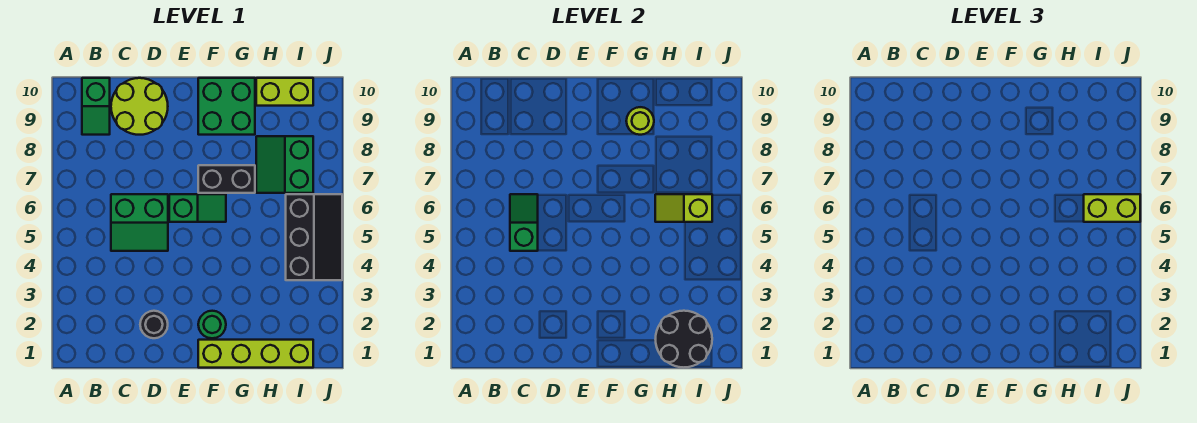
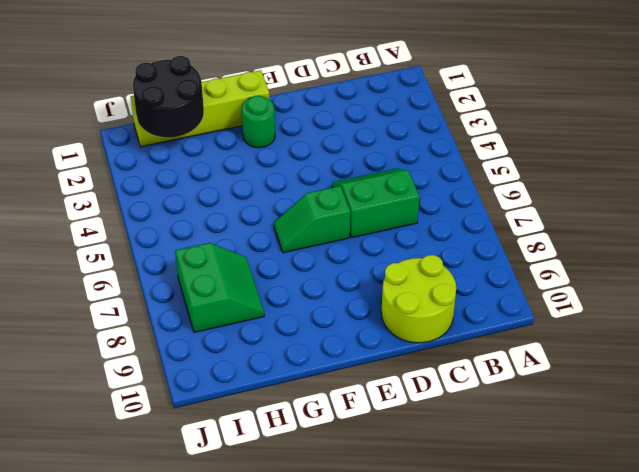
none -> green slope B9:B10 level 1 top 10
none -> black round brick D2 level 1
none -> black brick F7:G7 level 1

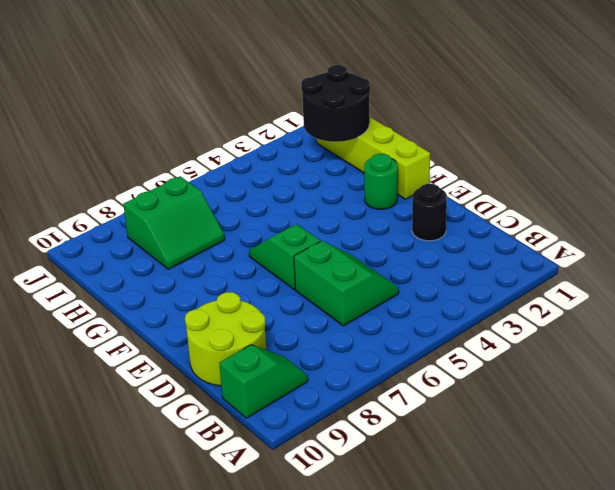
none -> black brick F7:G7 level 1
none -> green brick F9:G10 level 1
none -> lime brick H10:I10 level 1

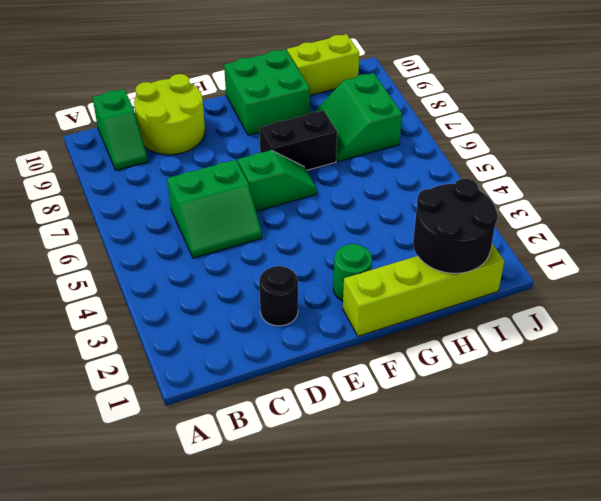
none -> black slope I4:J6 level 1 top I
none -> green slope C5:C6 level 2 top 5
none -> lime round brick G9 level 2

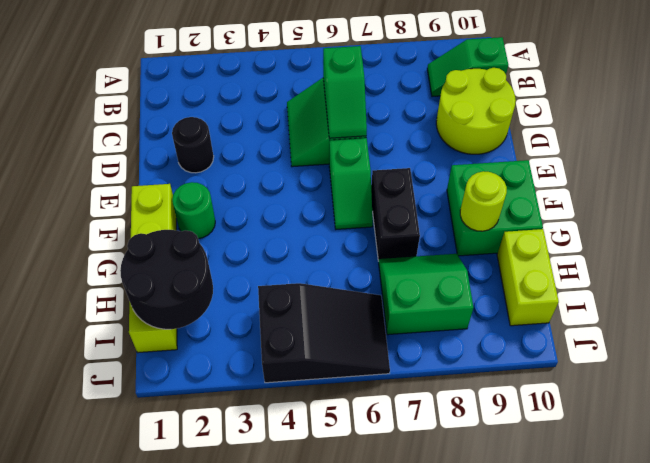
green slope C6:D6 level 2 top C -> green slope C5:C6 level 2 top 5
black slope I4:J6 level 1 top 4 -> black slope I4:J6 level 1 top I
none -> lime slope H6:I6 level 2 top I
none -> lime brick I6:J6 level 3

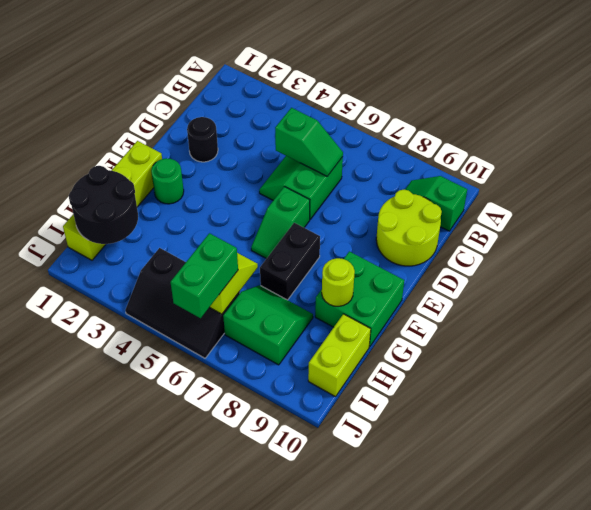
green brick I6:J6 level 3 -> lime brick I6:J6 level 3

